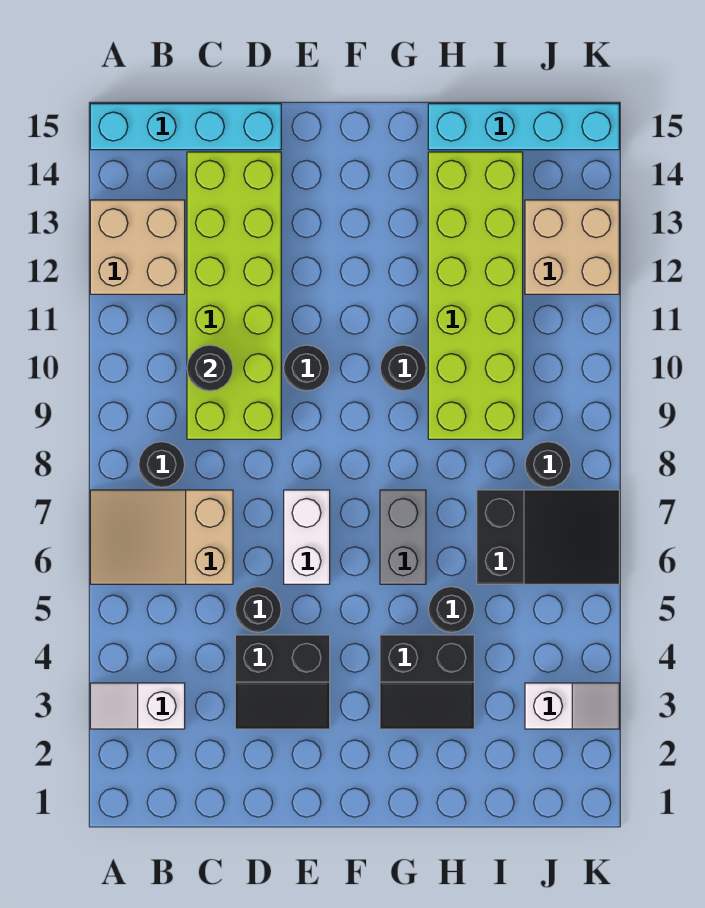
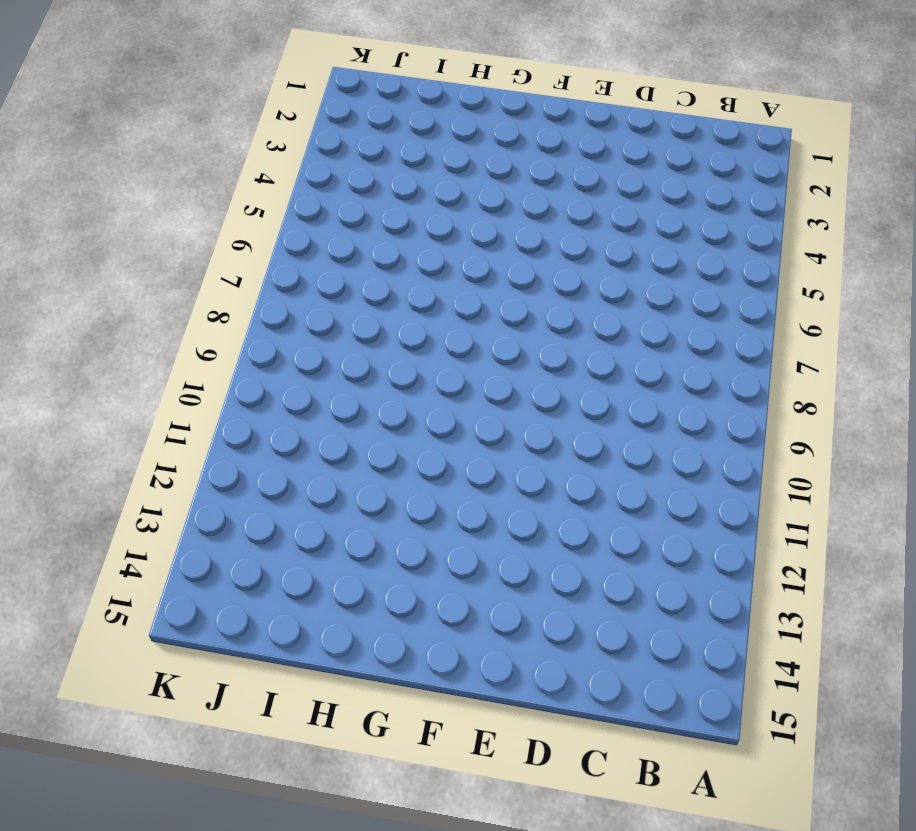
none -> white slope A3:B3 level 1 top B
none -> tan slope A6:C7 level 1 top C
none -> tan brick A12:B13 level 1

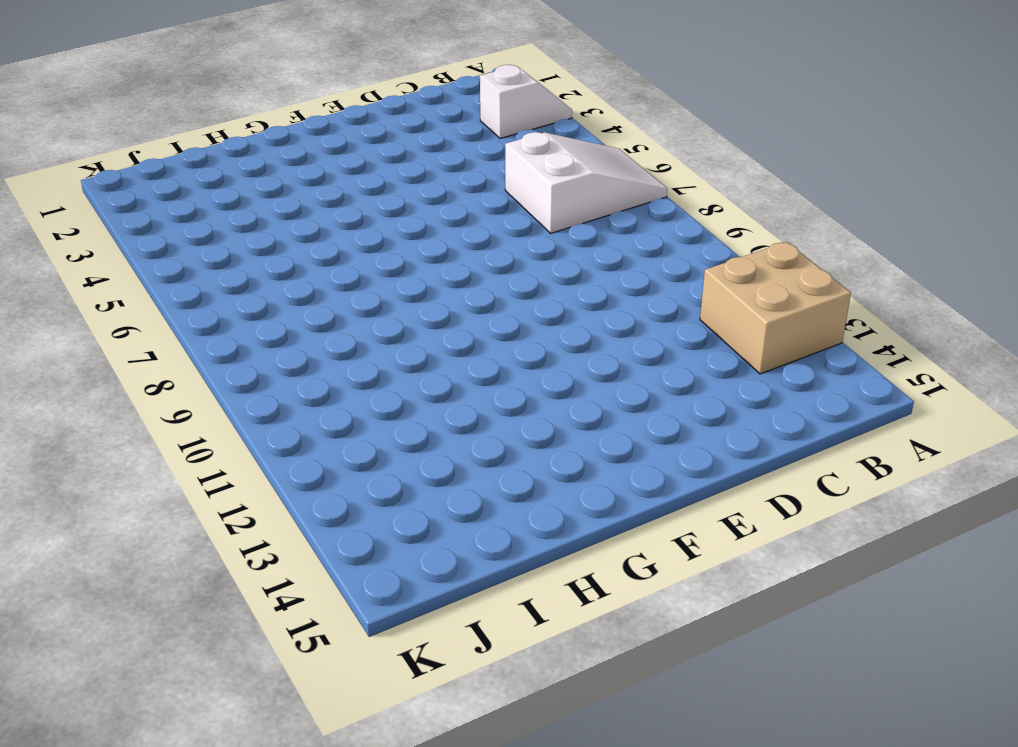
white slope A6:C7 level 1 top C -> tan slope A6:C7 level 1 top C
none -> cyan brick A15:D15 level 1
none -> black round brick B8 level 1
none -> lime brick C9:D14 level 1

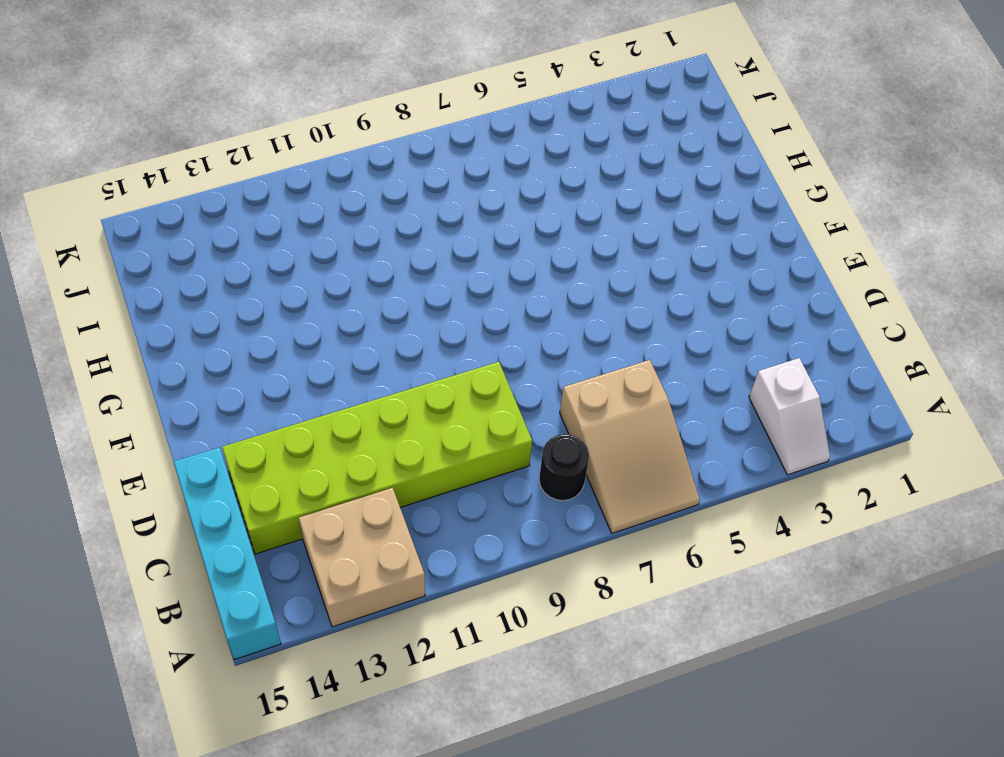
none -> black slope D3:E4 level 1 top 4
none -> black round brick D5 level 1
none -> white brick E6:E7 level 1

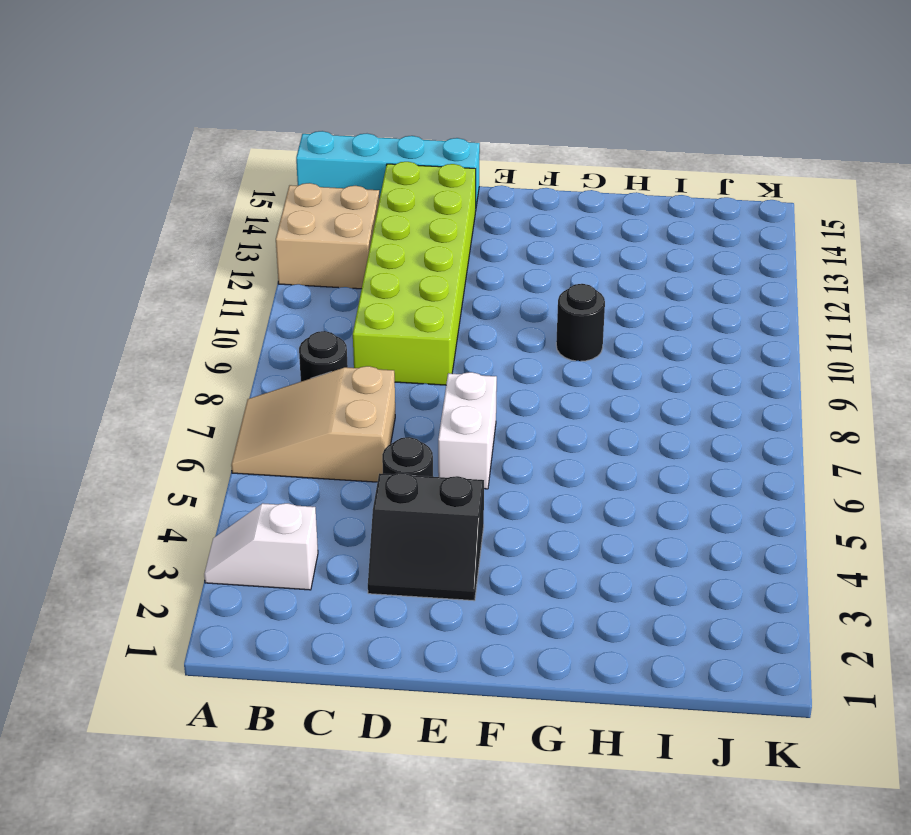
none -> black round brick E10 level 1
none -> black slope G3:H4 level 1 top 4
none -> grey brick G6:G7 level 1

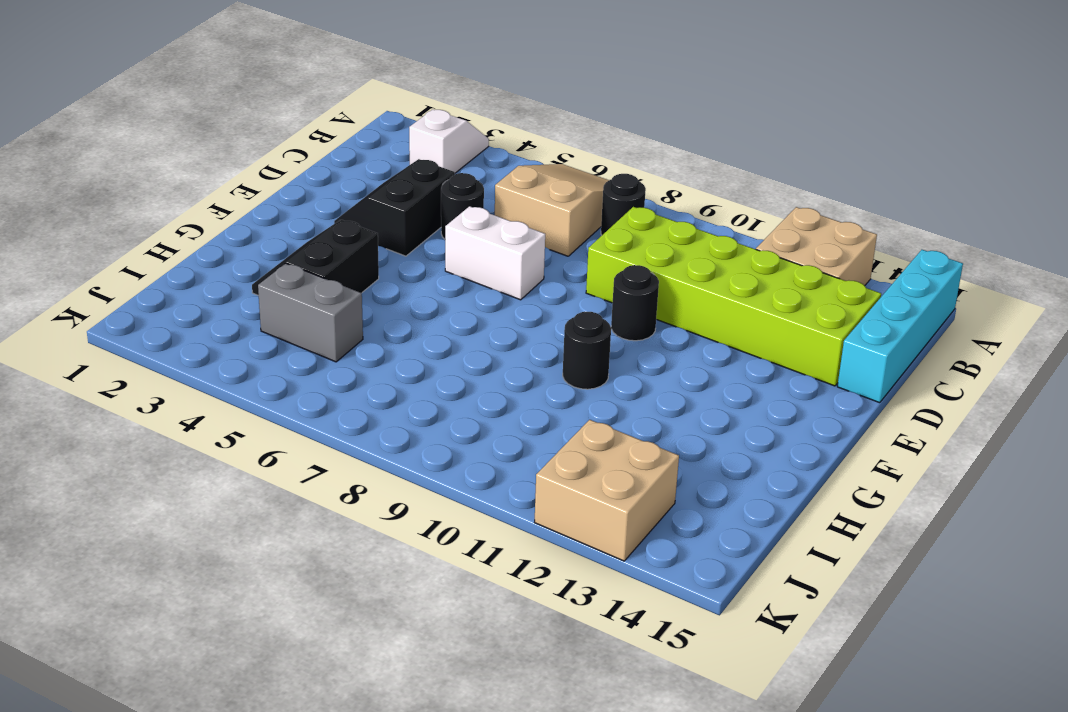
grey brick I4:I5 level 1 -> grey brick G6:G7 level 1
none -> black round brick H5 level 1
none -> lime brick H9:I14 level 1
none -> cyan brick H15:K15 level 1

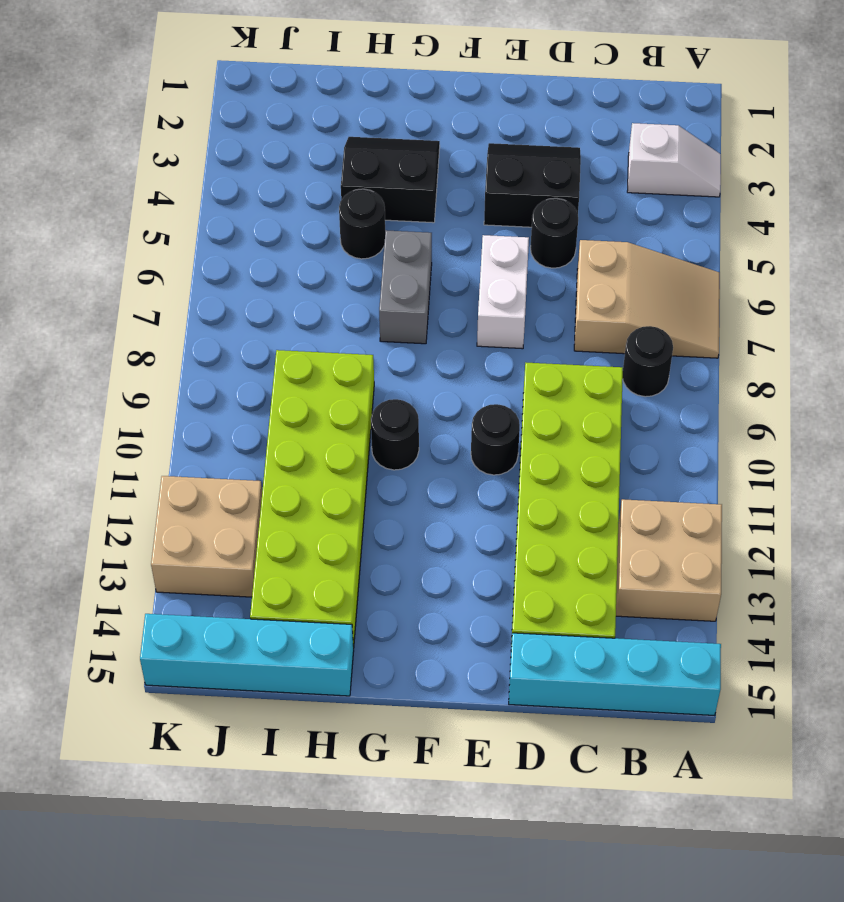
none -> black slope I6:K7 level 1 top I
none -> white slope J3:K3 level 1 top J
none -> black round brick J8 level 1

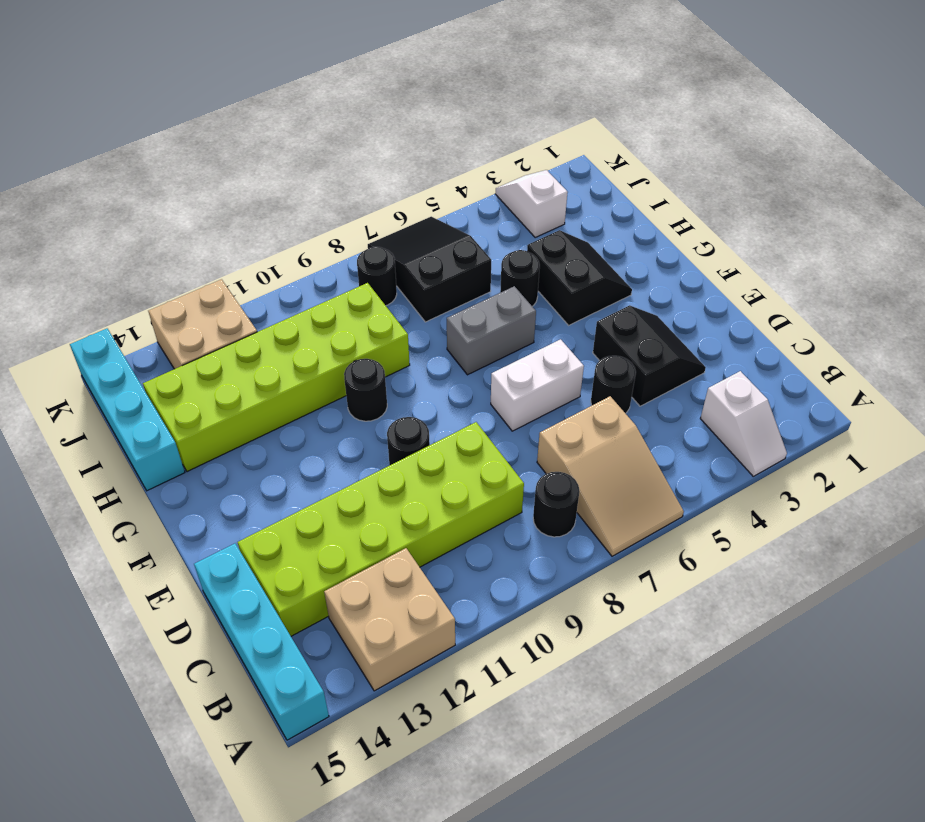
none -> black round brick C10 level 2

